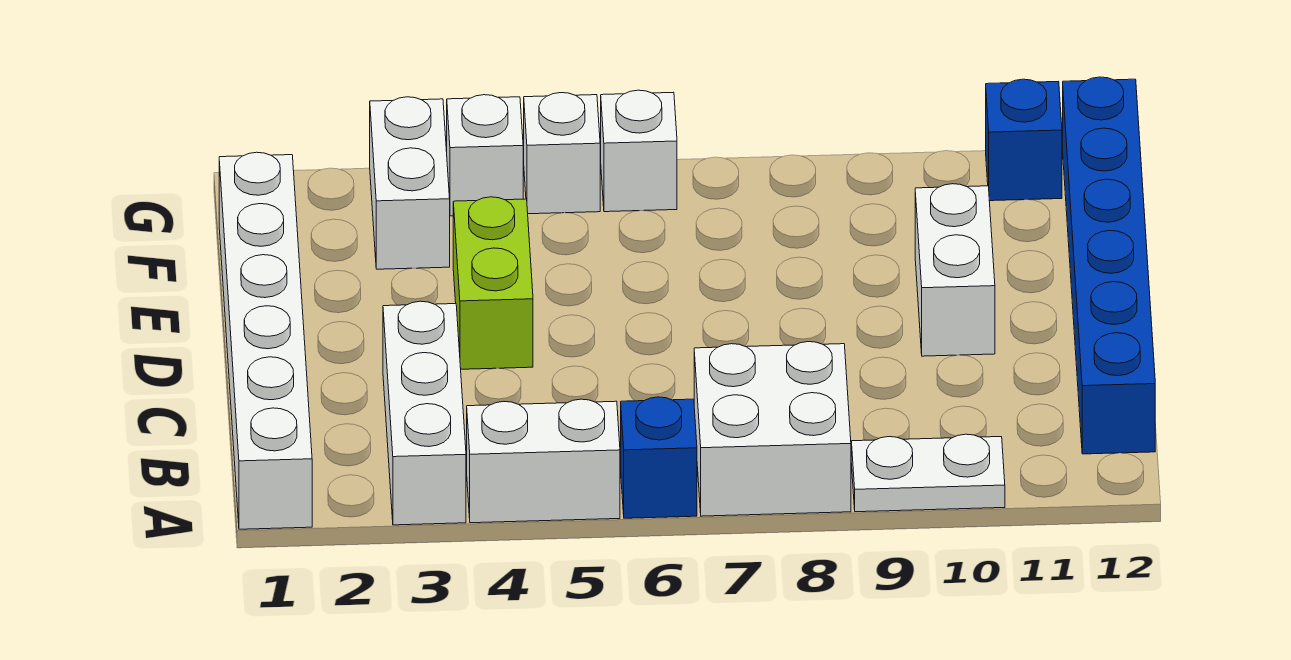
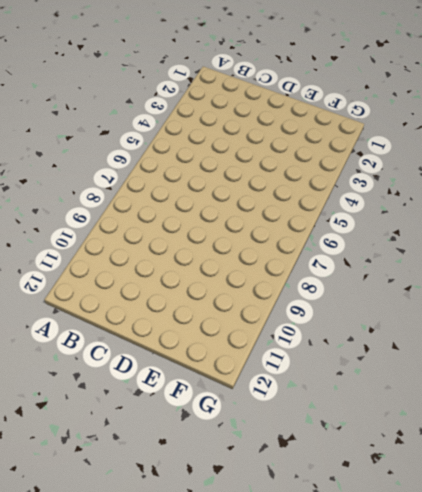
none -> white brick A1:F1 level 1
none -> white brick A3:C3 level 1
none -> white brick A4:A5 level 1

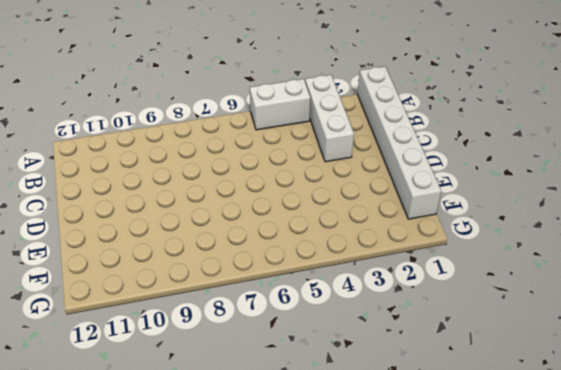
none -> blue brick A6 level 1
none -> white brick A7:B8 level 1
none -> white plate A9:A10 level 1

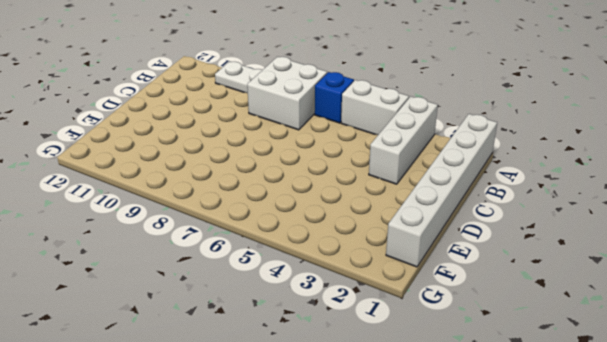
none -> blue brick B12:G12 level 1
none -> lime brick D4:E4 level 1
none -> white brick D10:E10 level 1

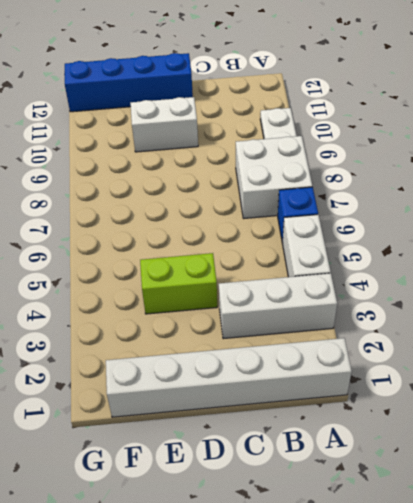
blue brick D12:G12 level 1 -> blue brick B12:G12 level 1
none -> white brick F3:G3 level 1
none -> white brick G4 level 1
none -> white brick G5 level 1

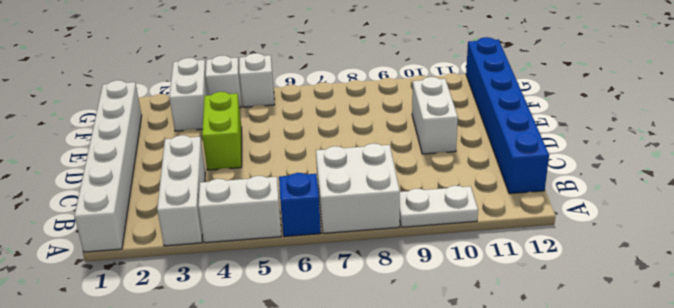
none -> white brick G6 level 1
none -> blue brick G11 level 1

